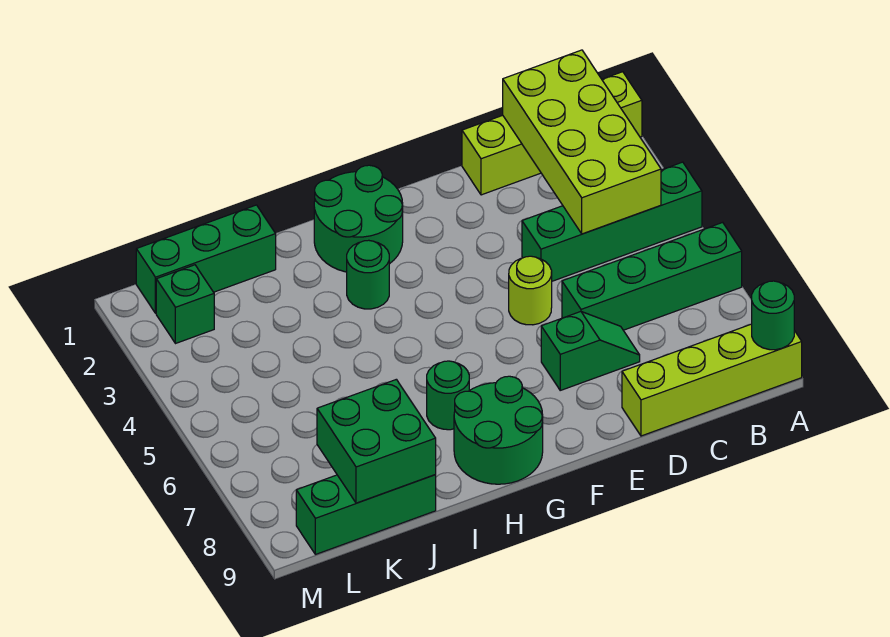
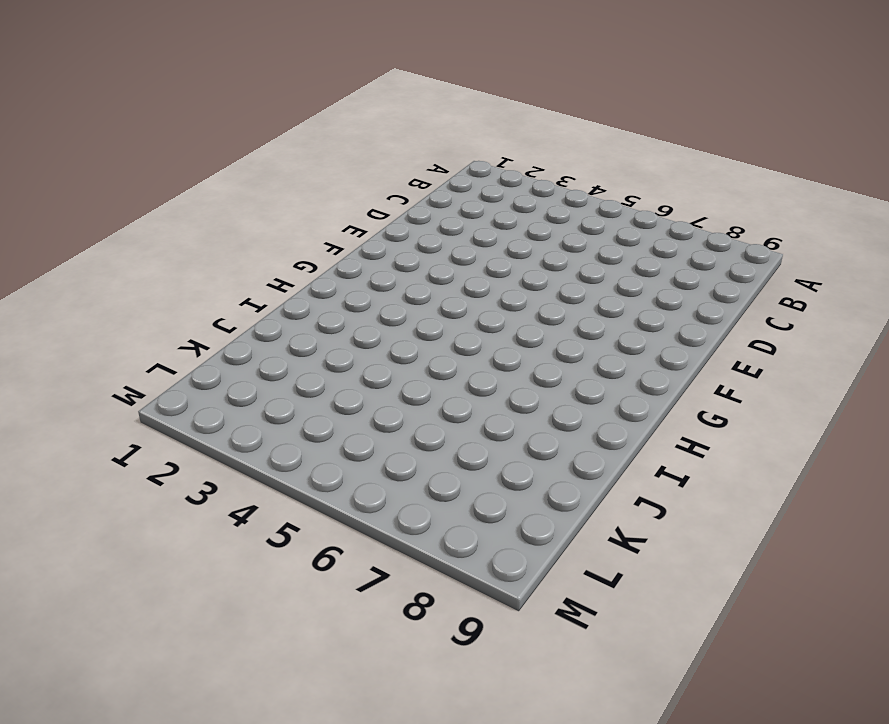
none -> lime brick A1:D1 level 1
none -> green brick A4:D4 level 1
none -> green brick A6:D6 level 1

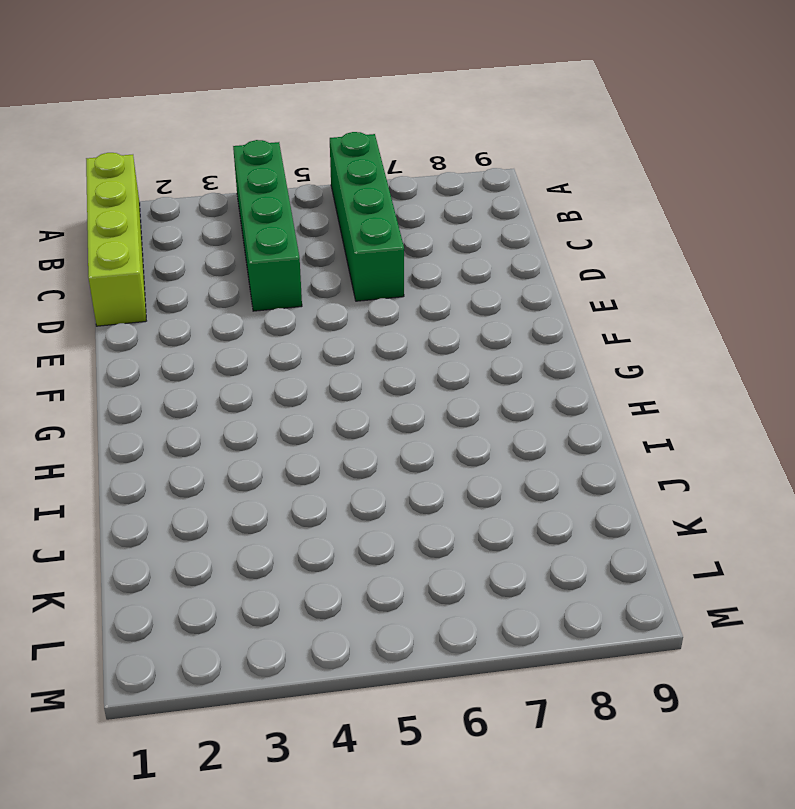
none -> lime brick A9:D9 level 1
none -> green slope D7:E7 level 1 top E
none -> lime round brick E5 level 1

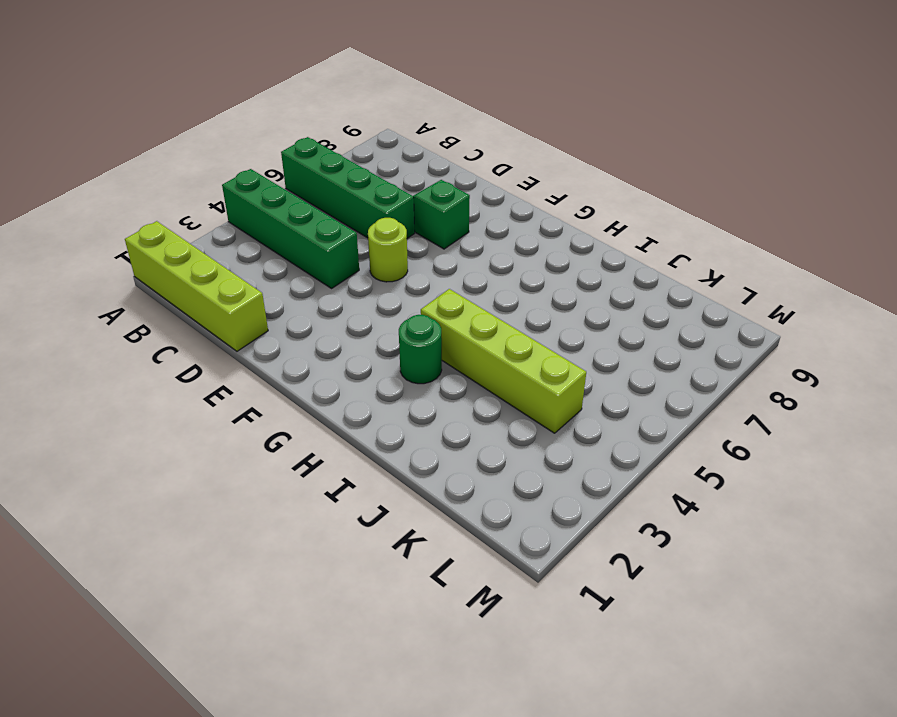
lime brick H4:K4 level 1 -> lime brick A9:D9 level 1
none -> green round brick G1:H2 level 1
none -> green round brick G8:H9 level 1
none -> green round brick H7 level 1

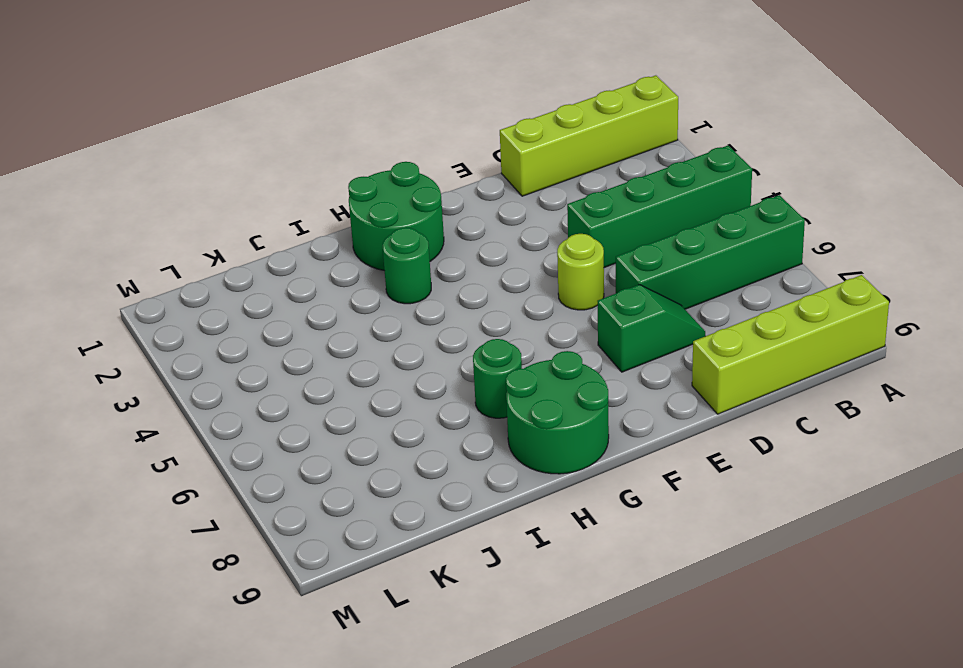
none -> green brick J1:L1 level 1
none -> green brick J9:L9 level 1
none -> green brick L2 level 1

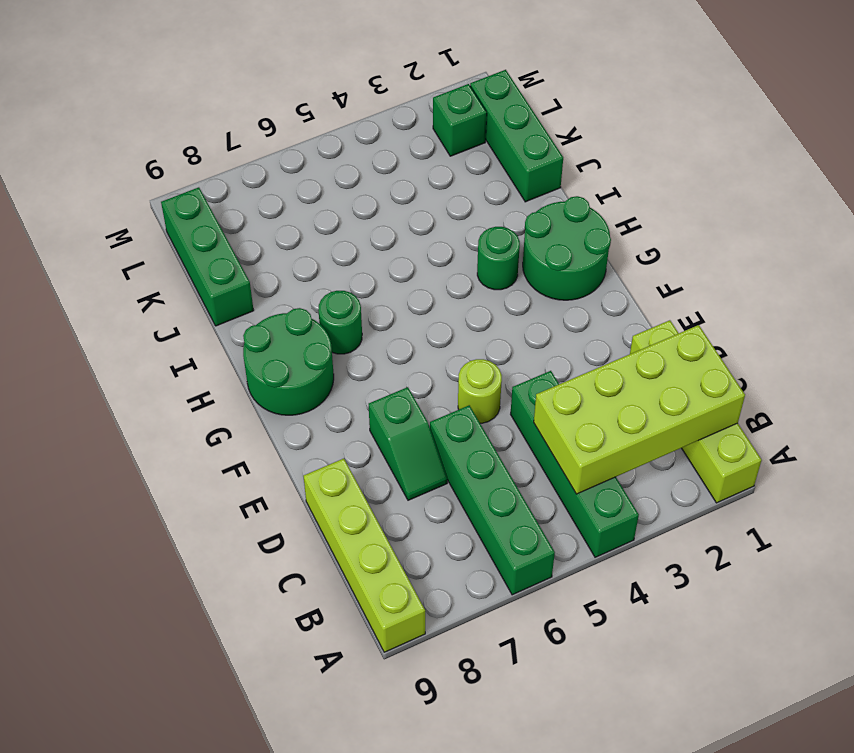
none -> green round brick A9 level 2
none -> green brick J8:K9 level 2

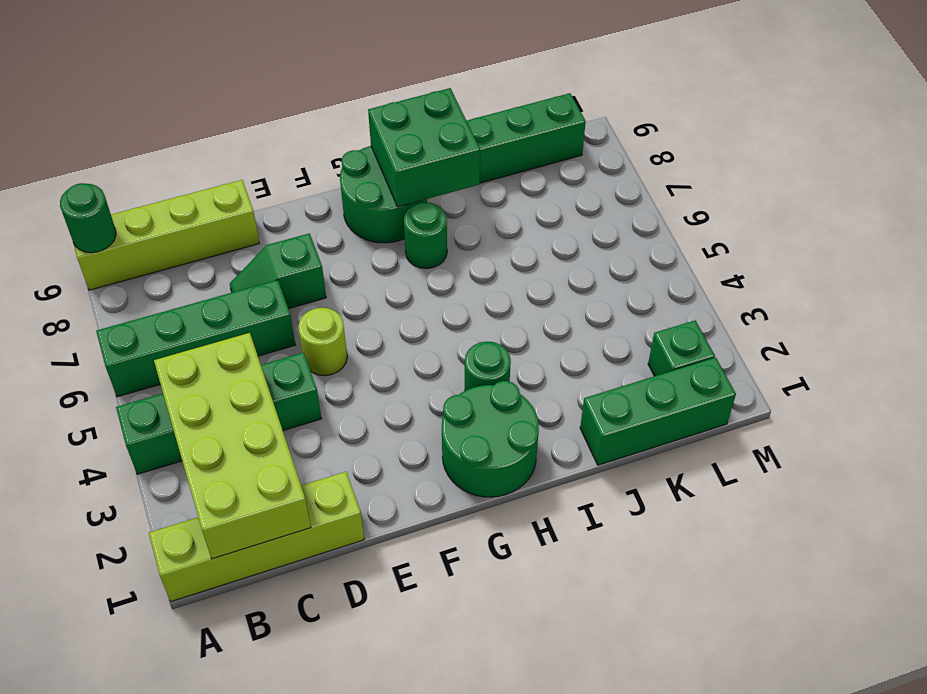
green brick H8:I9 level 2 -> green brick J8:K9 level 2

